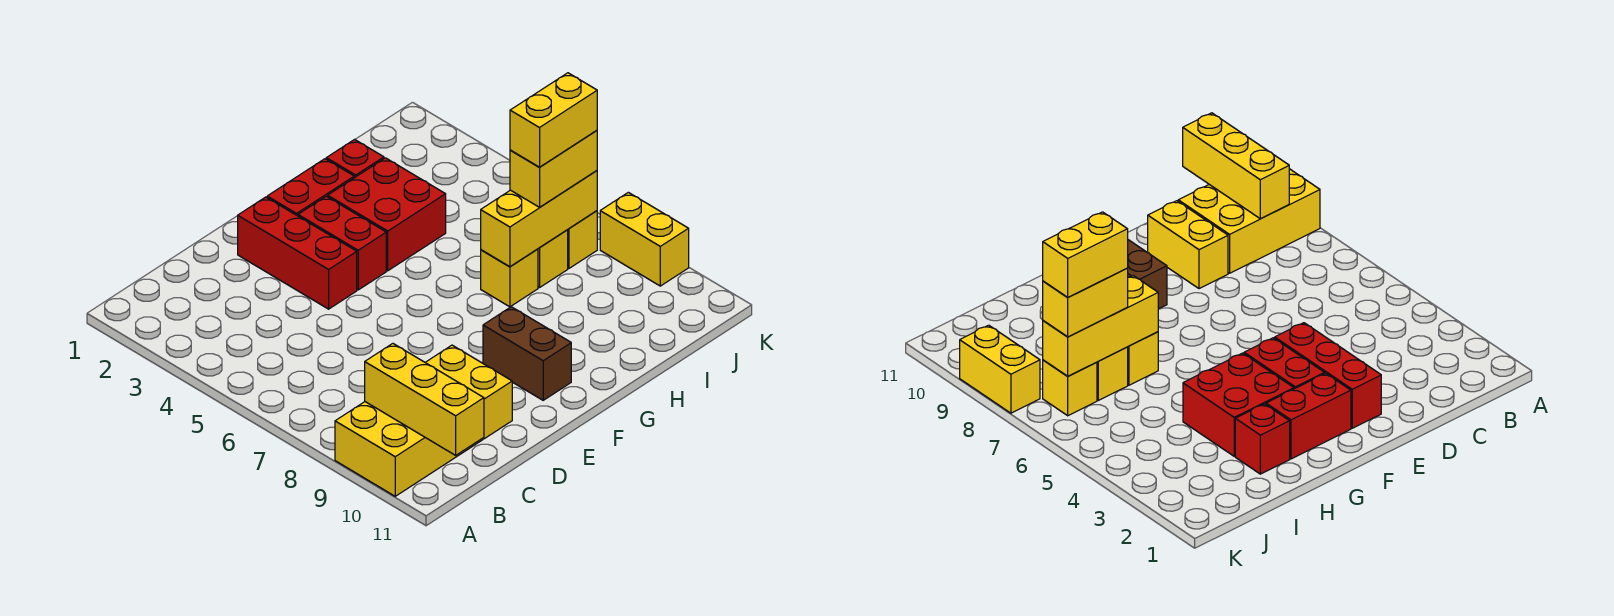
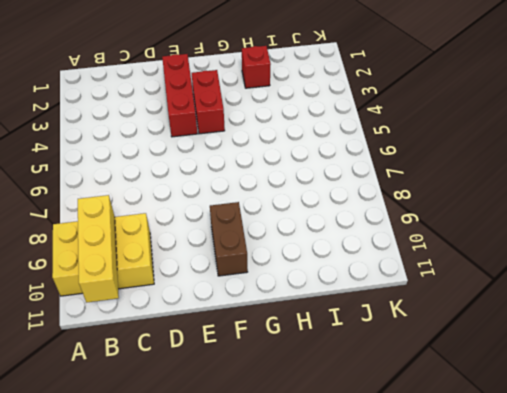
none -> yellow brick D9:D10 level 1
none -> red brick F2:G2 level 1
none -> red brick G3:H4 level 1

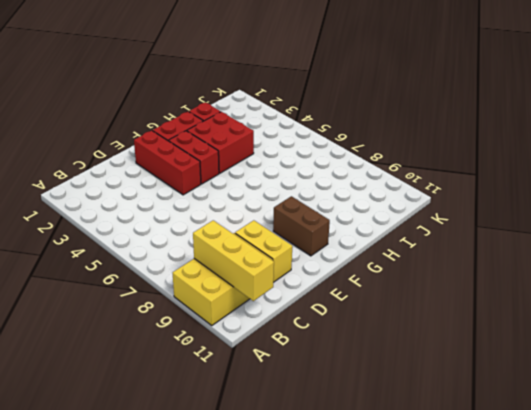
none -> yellow brick H7 level 1
none -> yellow brick I7 level 1
none -> yellow brick J7 level 1

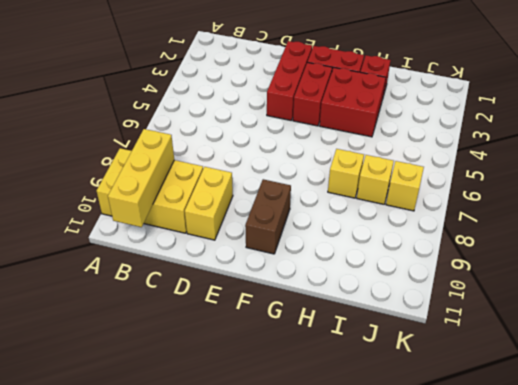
none -> yellow brick K8:K9 level 1
none -> yellow brick H7:J7 level 2
none -> yellow brick I7:J7 level 3

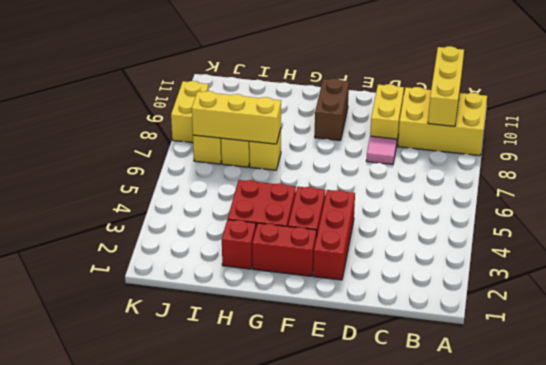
pink tile D8 level 1 -> none
none -> yellow brick I7:J7 level 3
none -> yellow brick I7:J7 level 4

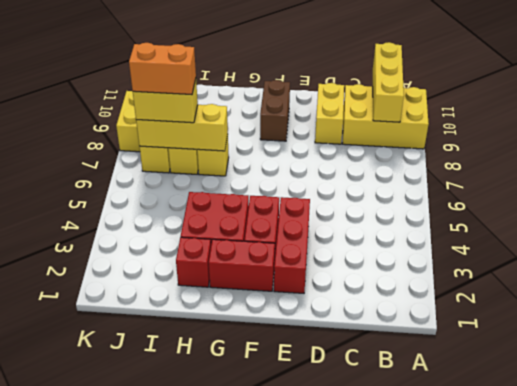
orange brick I7:J7 level 4 -> yellow brick I7:J7 level 4

